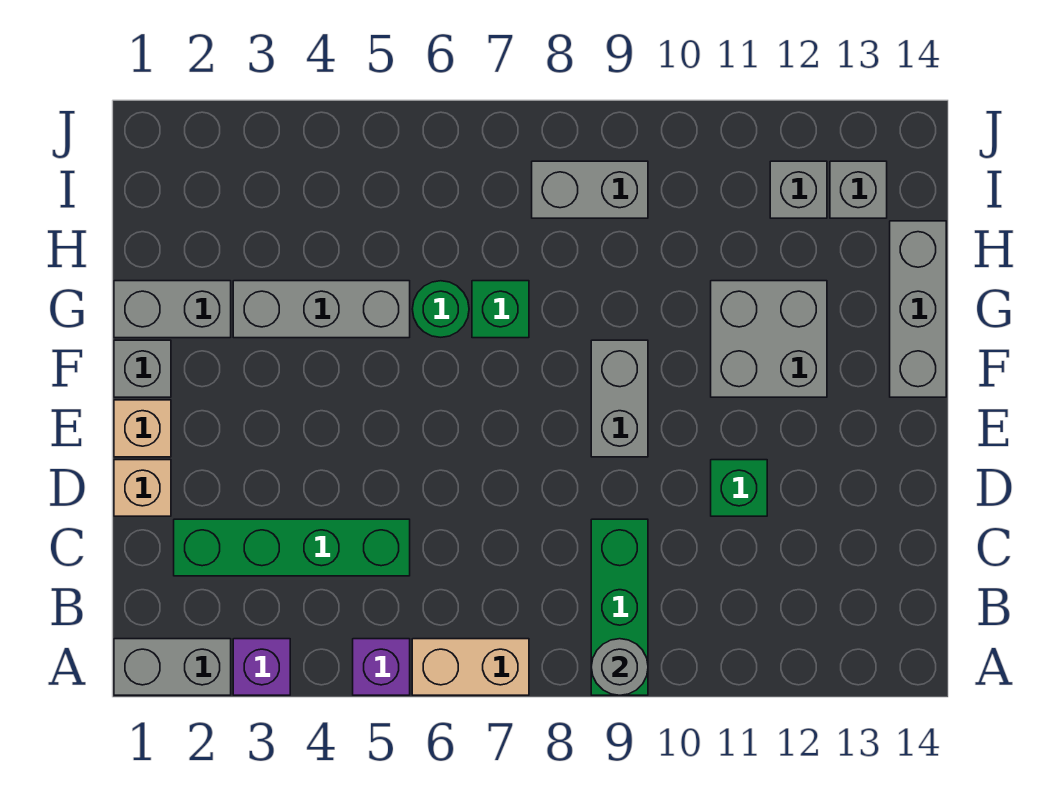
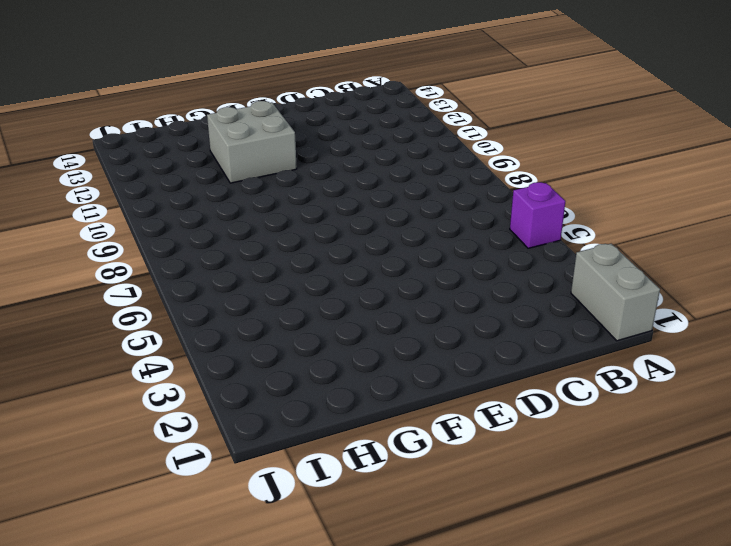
none -> purple brick A3 level 1
none -> tan brick A6:A7 level 1
none -> green brick A9:C9 level 1

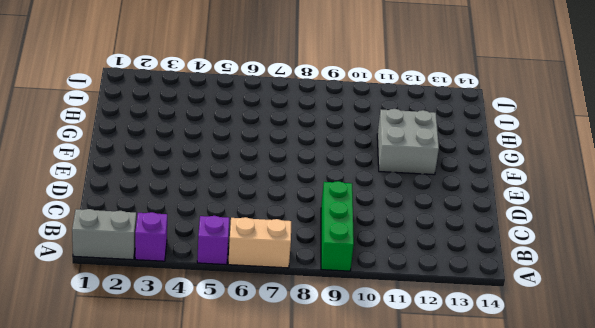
none -> green brick C2:C5 level 1
none -> tan brick D1 level 1
none -> green brick D11 level 1

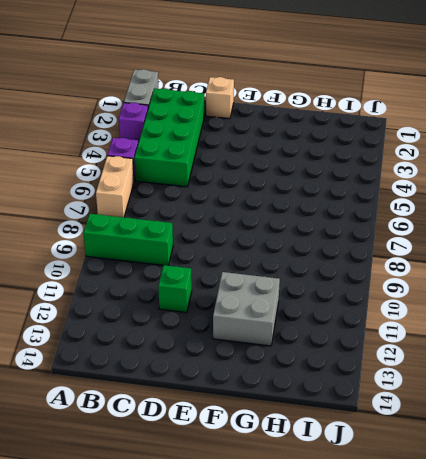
green brick B2:C5 level 1 -> green brick C2:C5 level 1
none -> tan brick E1 level 1
none -> grey brick E9:F9 level 1
none -> grey brick F1 level 1

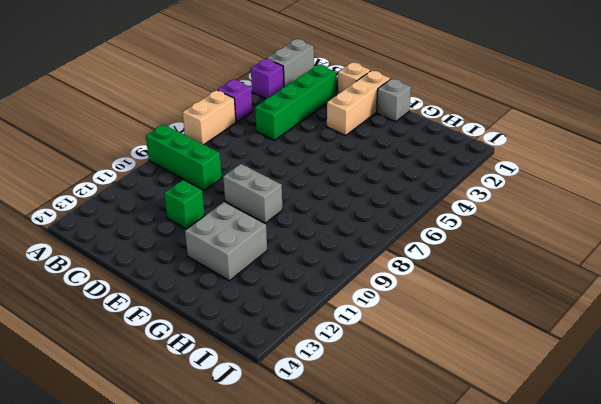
tan brick E1:E3 level 1 -> tan brick E1 level 1
none -> grey brick F14:H14 level 1
none -> grey brick G1:G2 level 1
none -> grey brick G3:G5 level 1

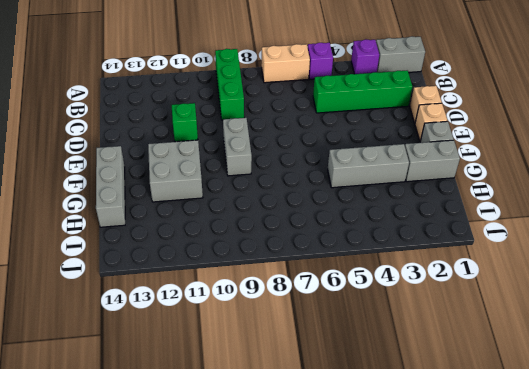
none -> green round brick G6 level 1
none -> green brick G7 level 1
none -> grey brick I8:I9 level 1

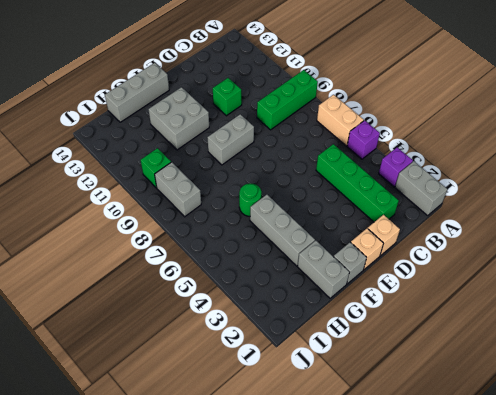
green brick I10 level 1 -> green brick G7 level 1
none -> grey brick I12 level 1
none -> grey brick I13 level 1
none -> grey round brick A9 level 2

